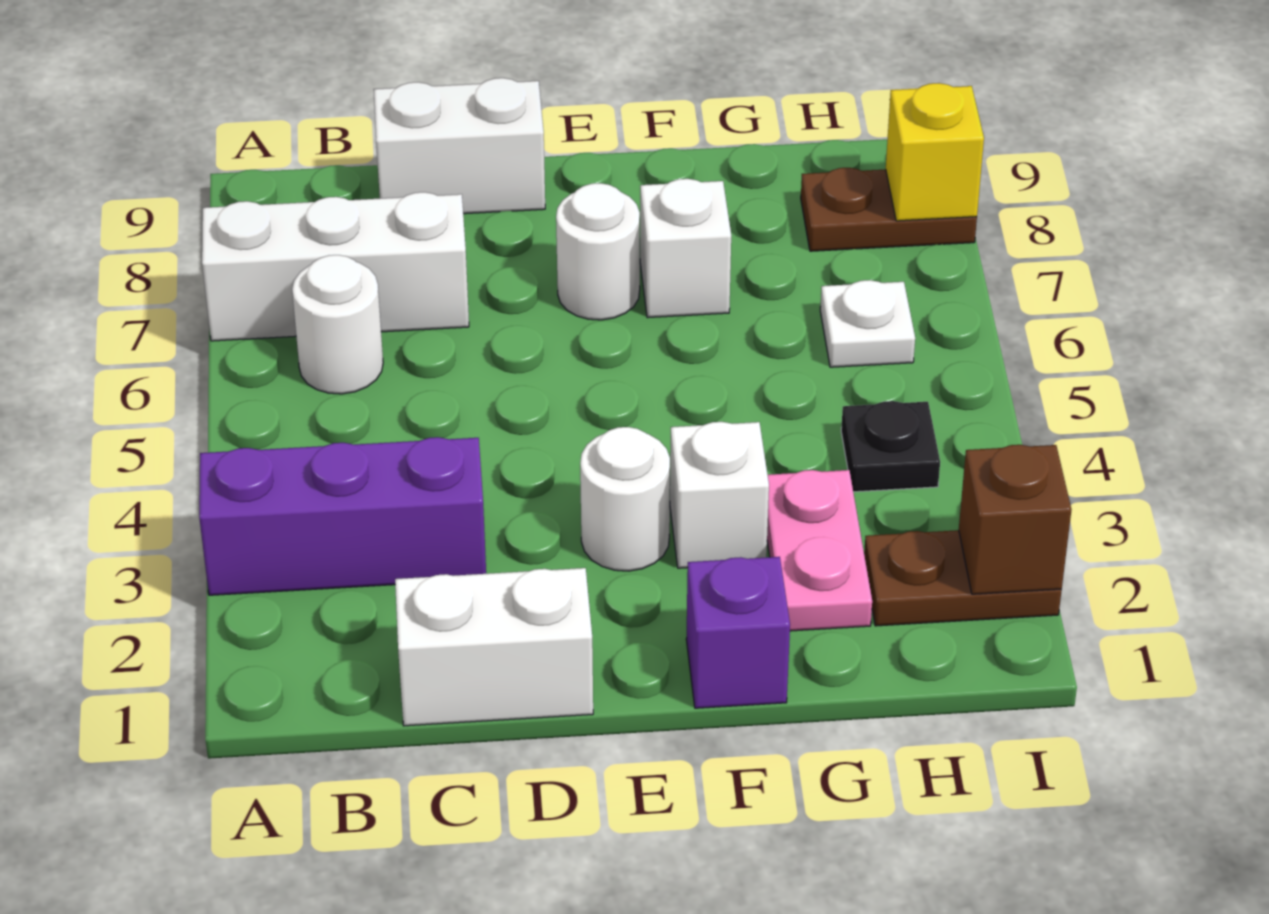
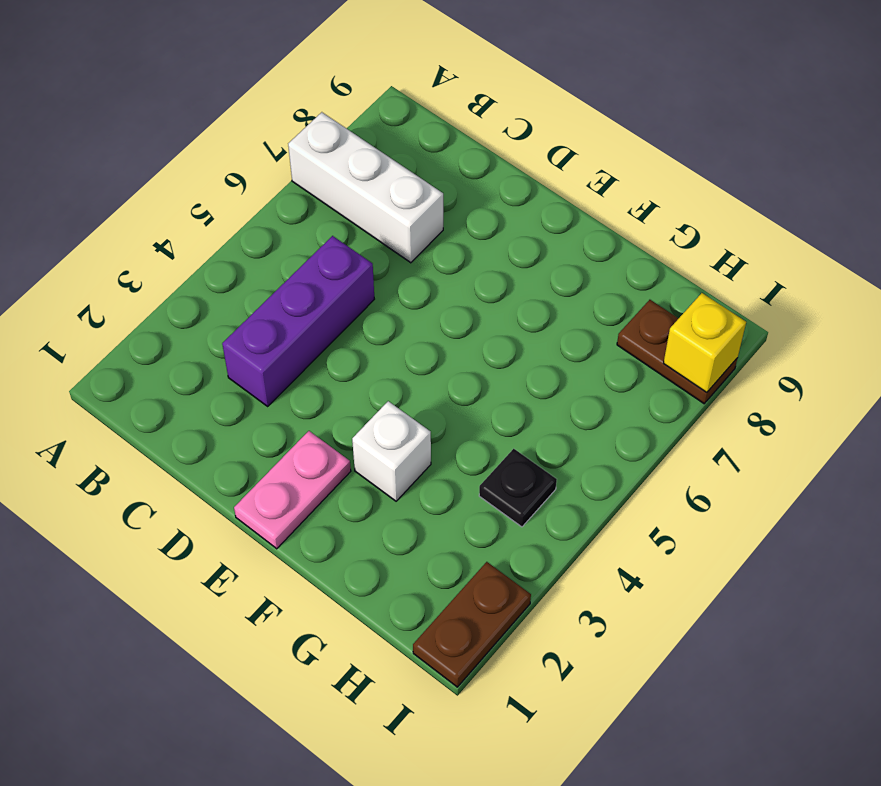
purple brick C3:C5 level 1 -> purple brick A3:C3 level 1
pink plate E1:E2 level 1 -> pink plate G2:G3 level 1
brown plate I1:I2 level 1 -> brown plate H2:I2 level 1
none -> white round brick B6 level 1
none -> white brick C1:D1 level 1
none -> white brick C9:D9 level 1

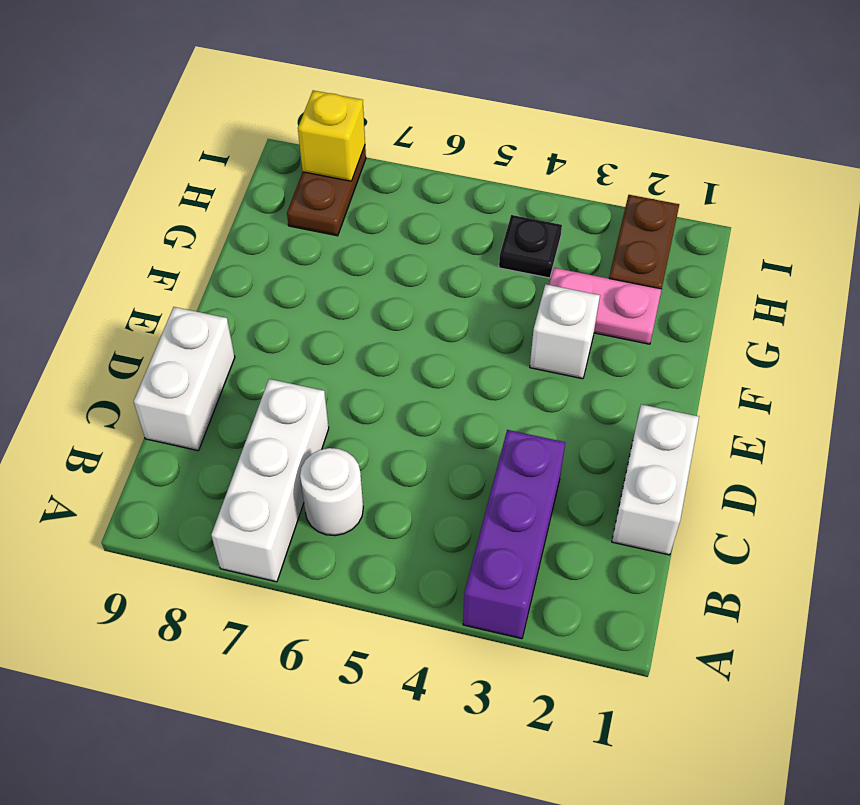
none -> white round brick E3 level 1
none -> white round brick E7 level 1
none -> purple brick F1 level 1

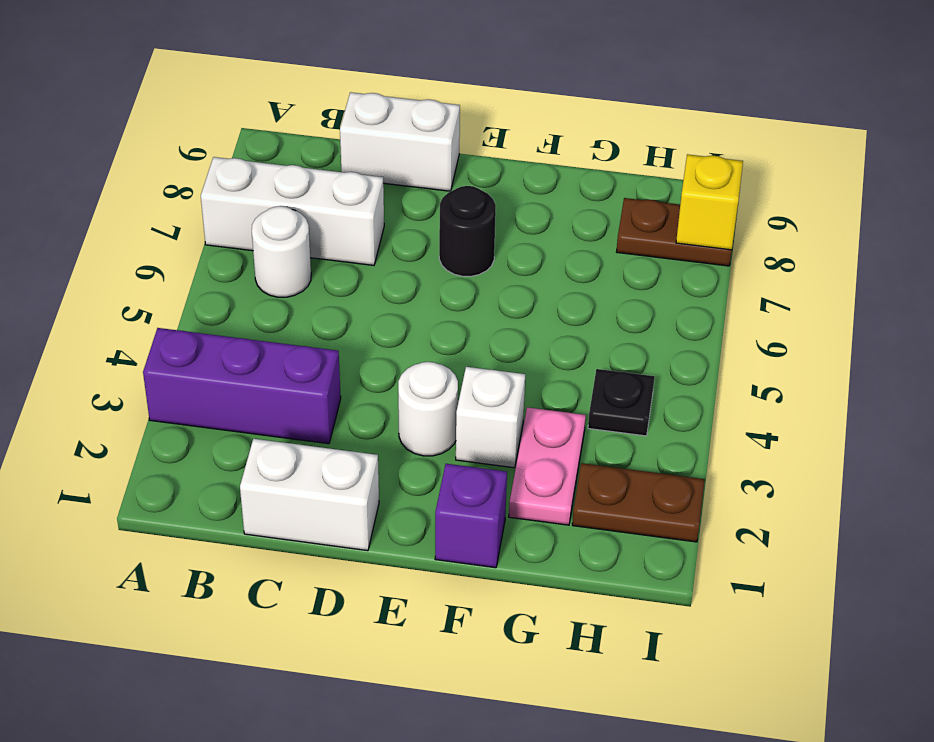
black round brick E7 level 1 -> white round brick E7 level 1
none -> white brick F7 level 1
none -> white plate H6 level 1
none -> brown brick I2 level 2

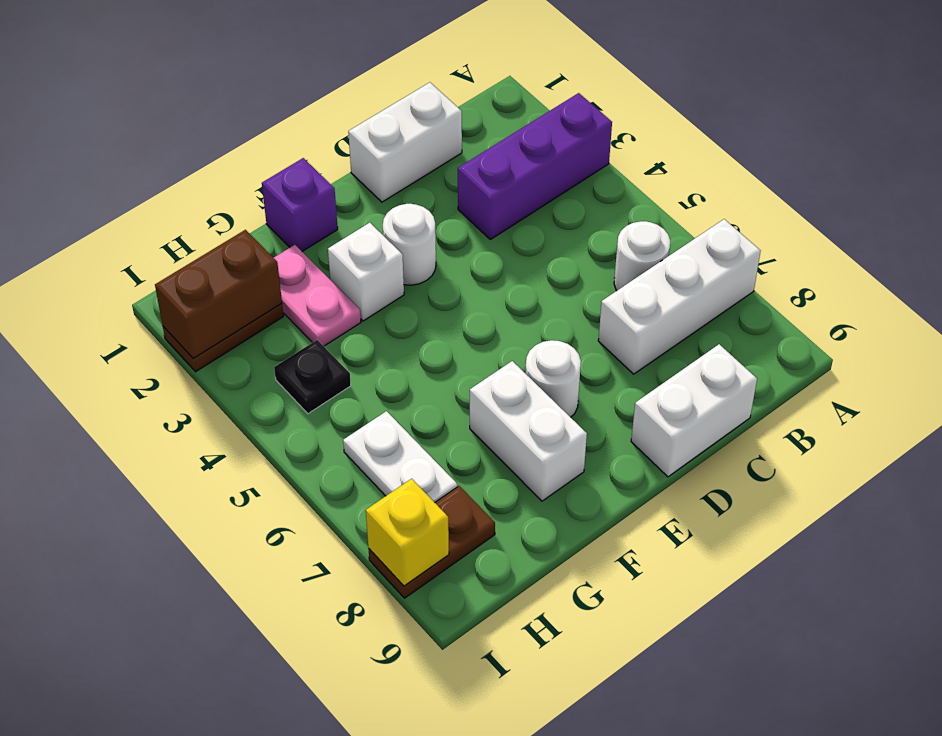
white brick F7:F8 level 1 -> white brick F7 level 1
brown brick H2:I2 level 2 -> brown brick I2 level 2
white plate H6:H7 level 1 -> white plate H6 level 1

